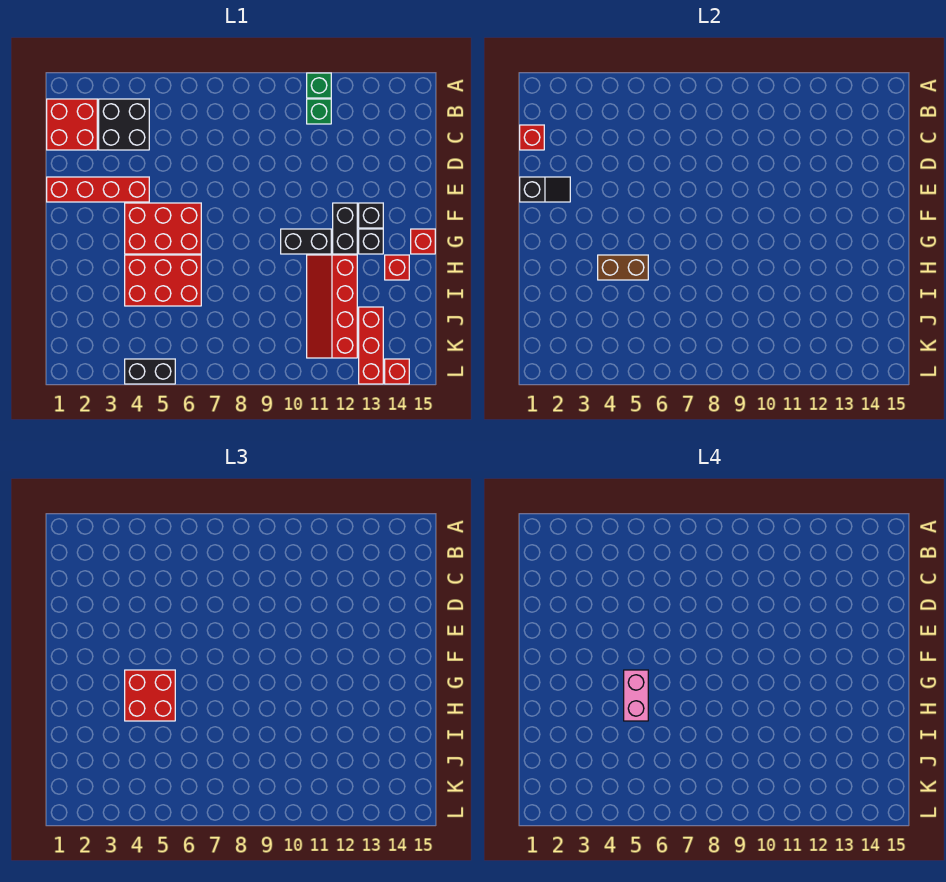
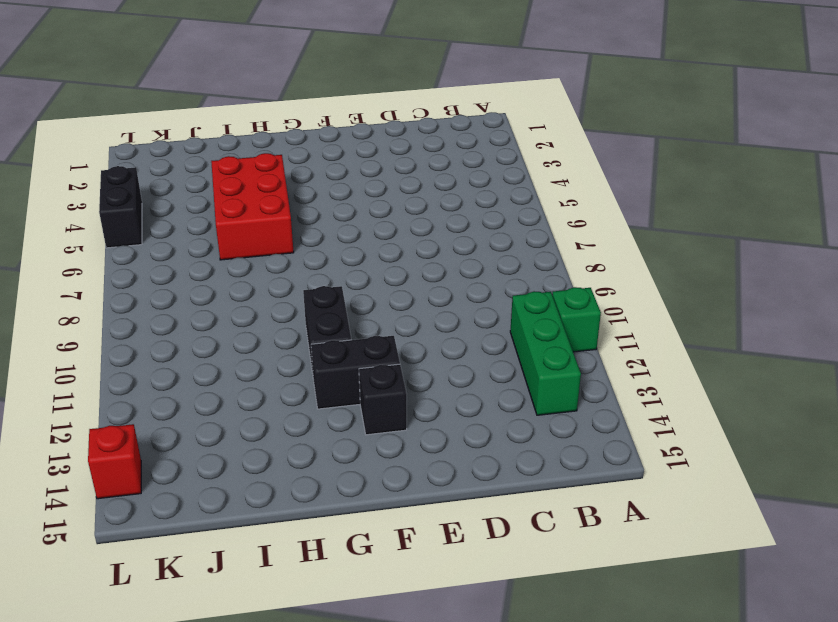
green brick B11:B13 level 1 -> green brick B11 level 1
none -> red brick B1:C2 level 1
none -> black brick B3:C4 level 1
none -> red brick E1:E4 level 1

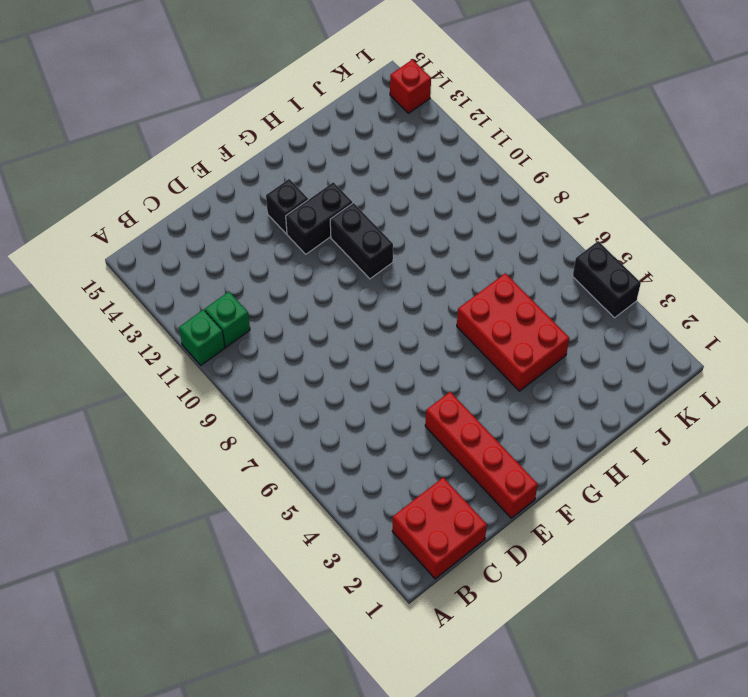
none -> black brick B3:C4 level 1
none -> red brick F4:G6 level 1
none -> black brick G13 level 1

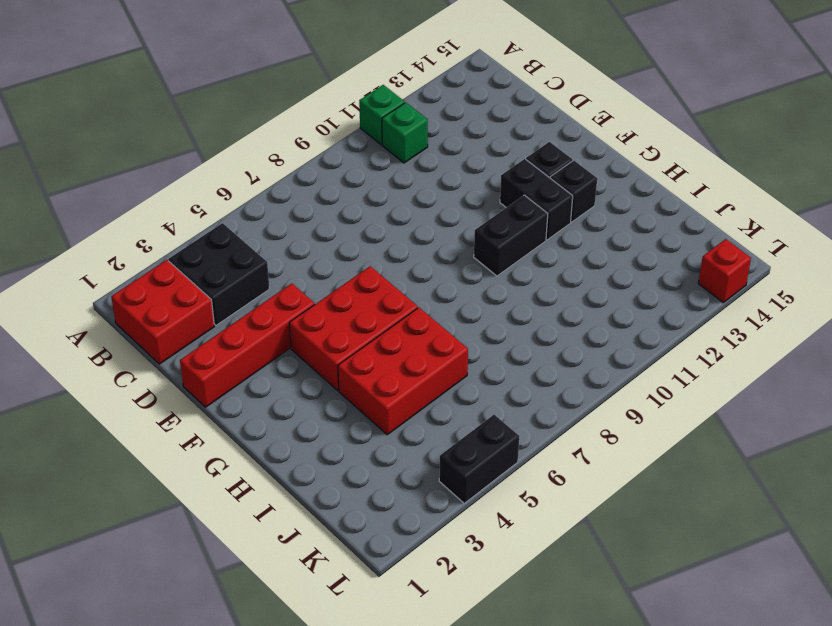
none -> red brick G15 level 1
none -> red slope H11:K12 level 1 top 12
none -> red brick H14 level 1

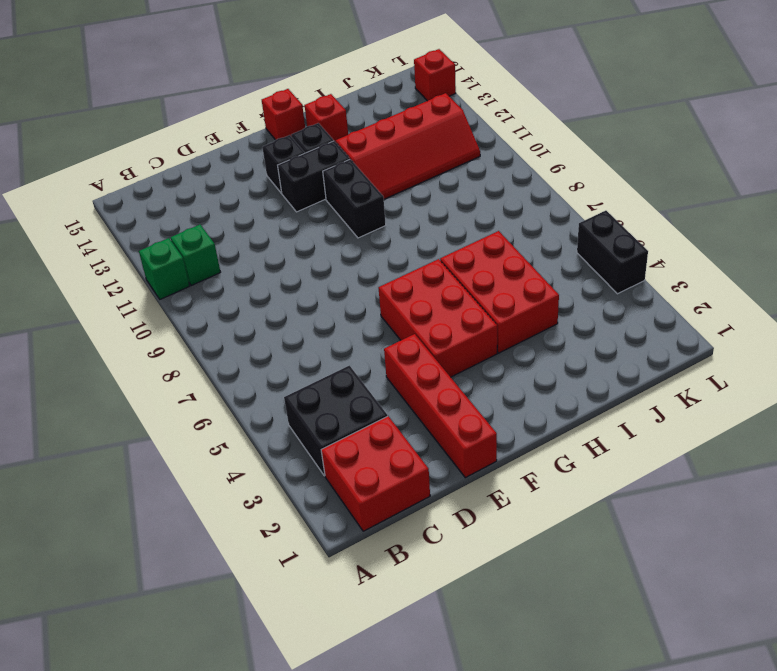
none -> red brick J13:L13 level 1
none -> red brick C1 level 2
none -> black slope E1:E2 level 2 top 1

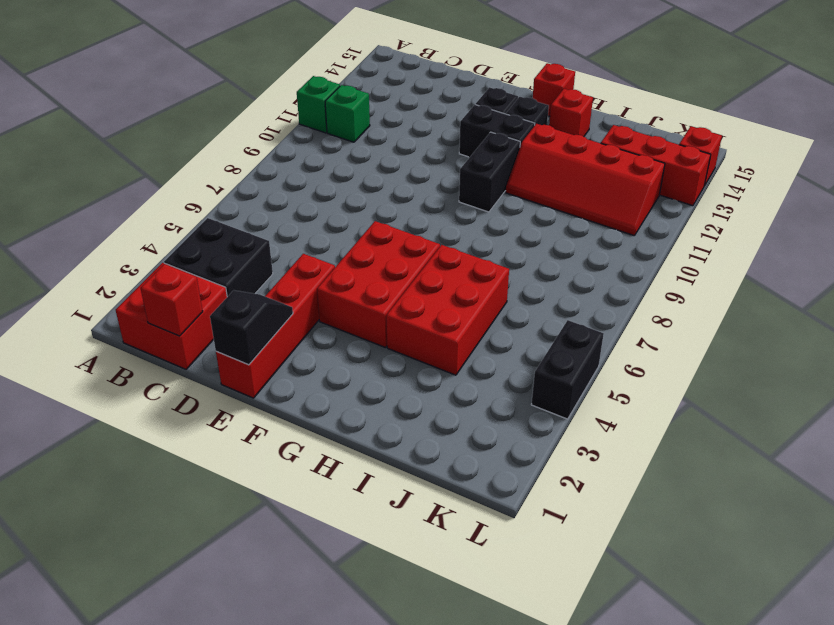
none -> brown brick H4:H5 level 2
none -> red brick G4:H5 level 3
none -> pink brick G5:H5 level 4

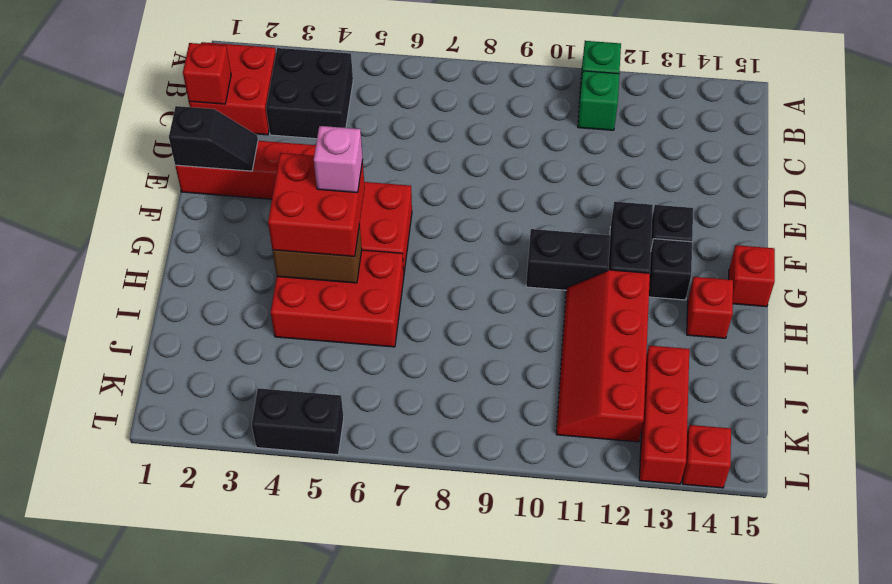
pink brick G5 level 4 -> pink brick G5:H5 level 4

